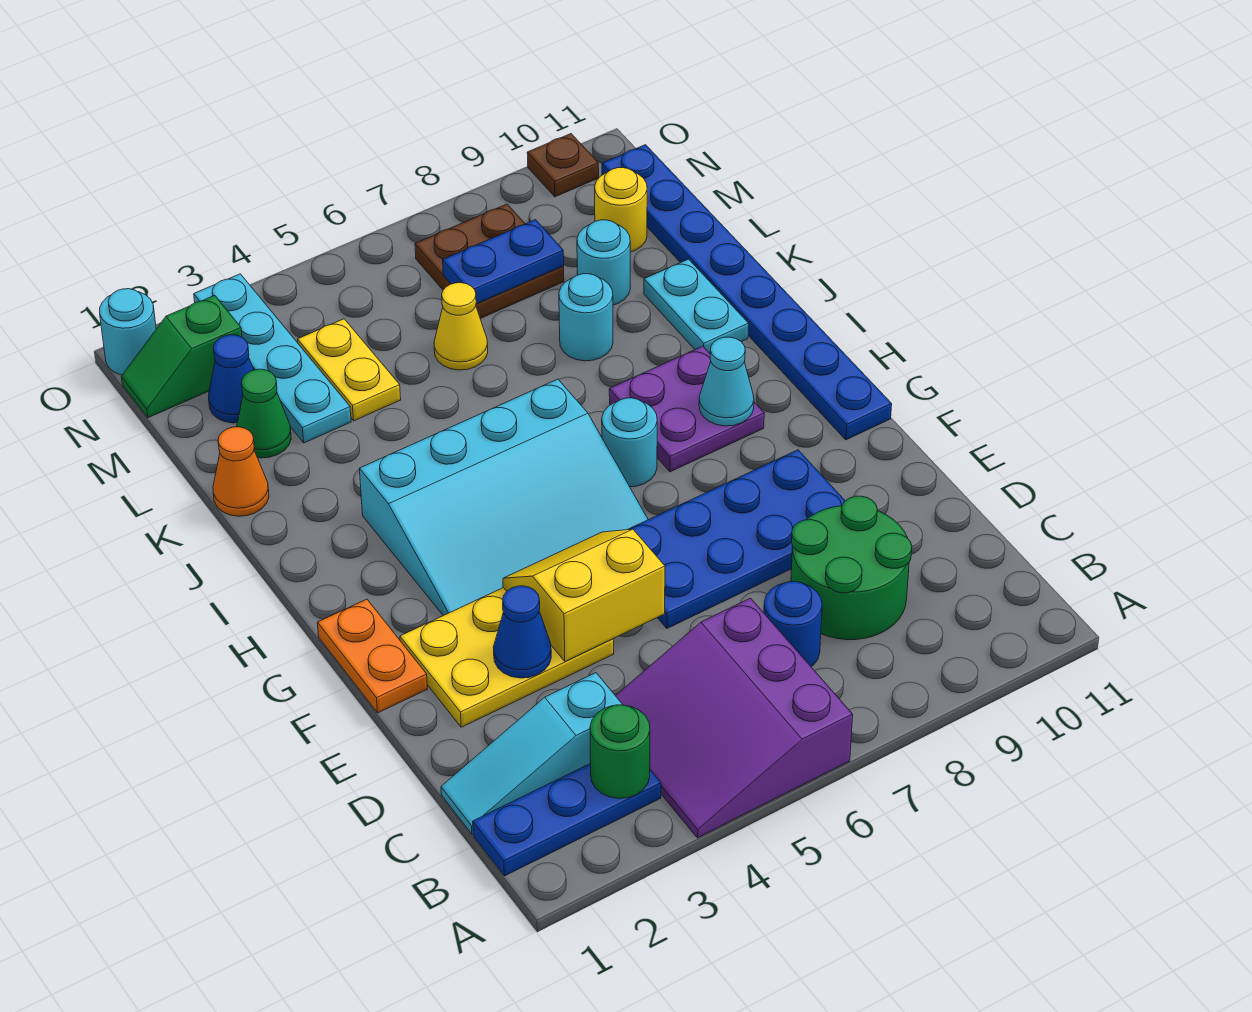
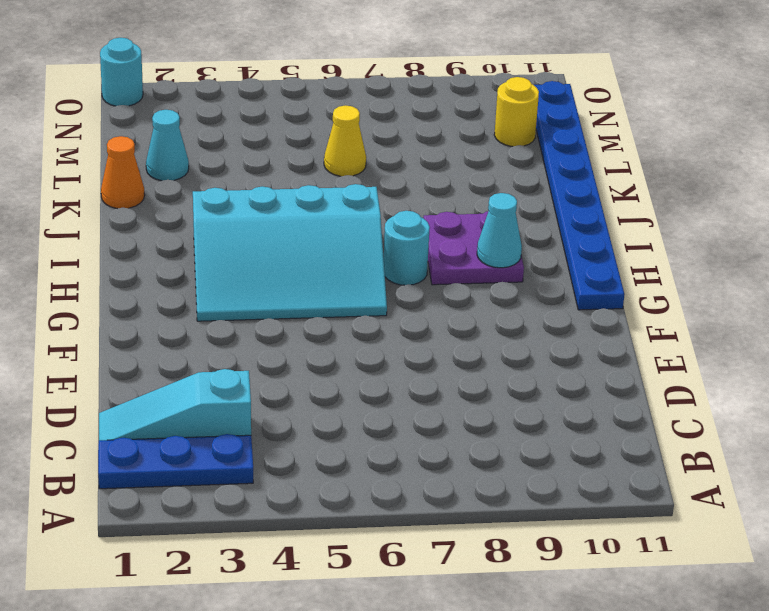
cyan cone L2 level 1 -> green cone L2 level 1
none -> purple slope A4:C6 level 1 top 6
none -> blue round brick C7 level 1
none -> green round brick C8:D9 level 1
none -> yellow plate E2:F4 level 1

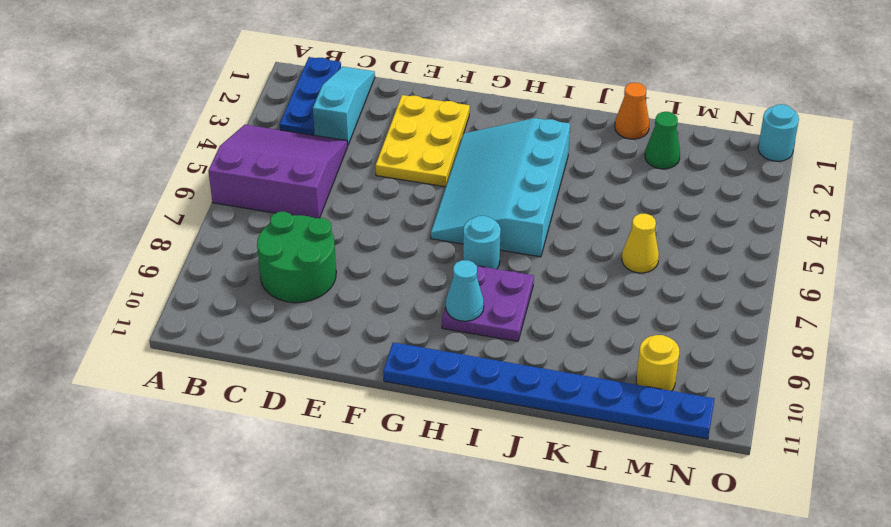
none -> blue round brick C7 level 1
none -> blue plate E6:F9 level 1
none -> orange plate F1:G1 level 1
none -> cyan plate J10:K10 level 1

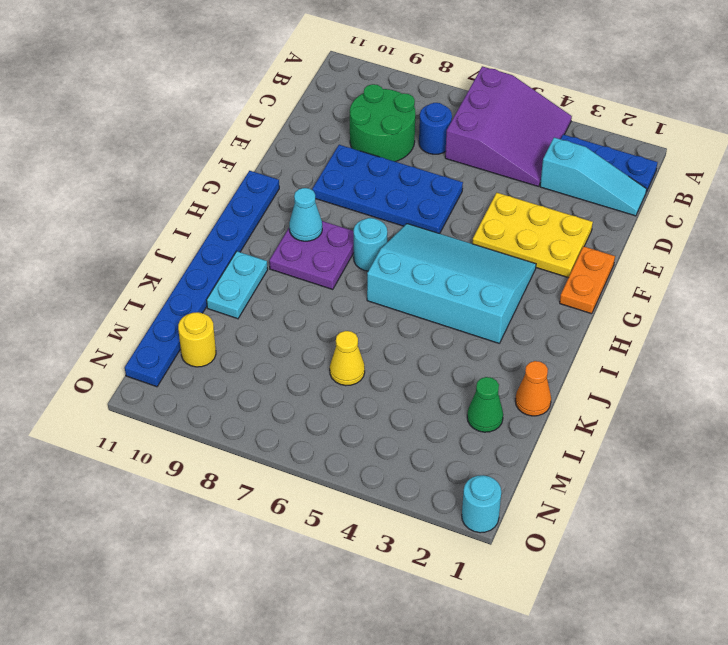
none -> cyan round brick K8 level 1
none -> cyan plate L3:O3 level 1
none -> yellow plate L4:M4 level 1
none -> cyan round brick L9 level 1

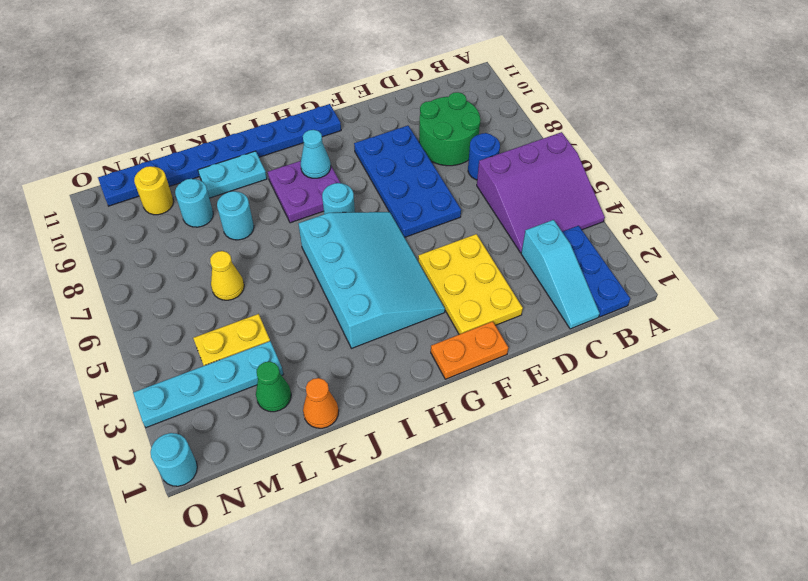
none -> blue cone M2 level 1
none -> brown plate M7:N8 level 1
none -> green slope N1:N2 level 1 top 2
none -> brown plate O10 level 1

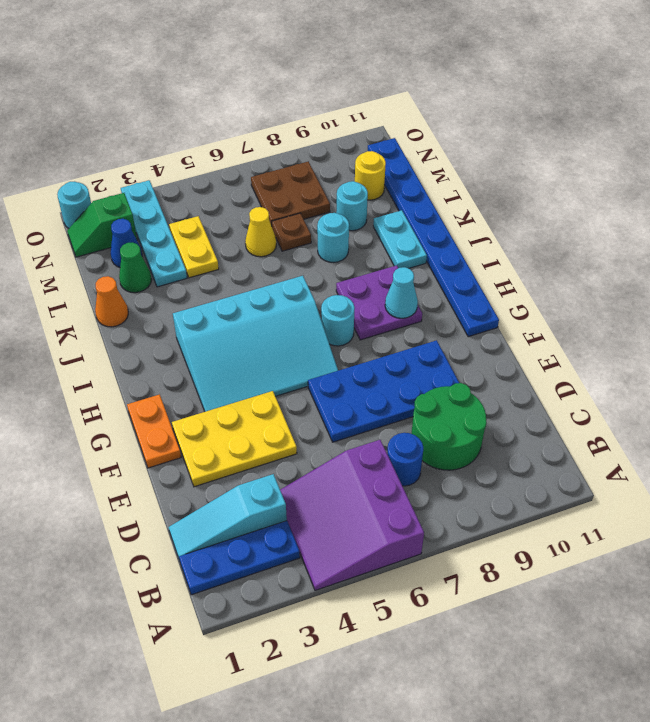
brown plate L7 level 1 -> brown plate O10 level 1
none -> green round brick B3 level 2
none -> blue cone E3 level 2
none -> yellow slope E4:F5 level 2 top E
none -> blue plate M7:M8 level 2

